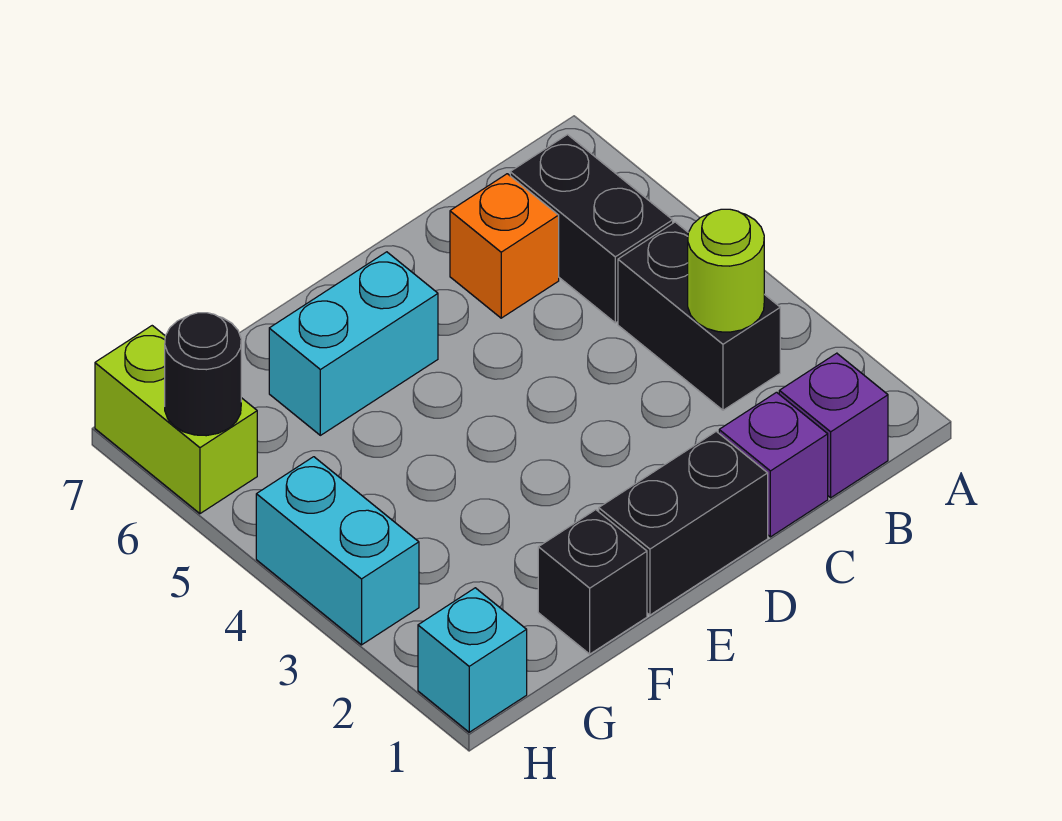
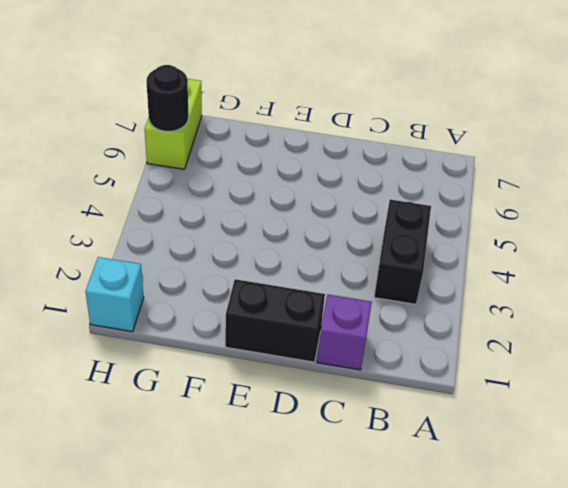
none -> purple brick B1 level 1
none -> black brick B5:B6 level 1
none -> orange brick C6 level 1

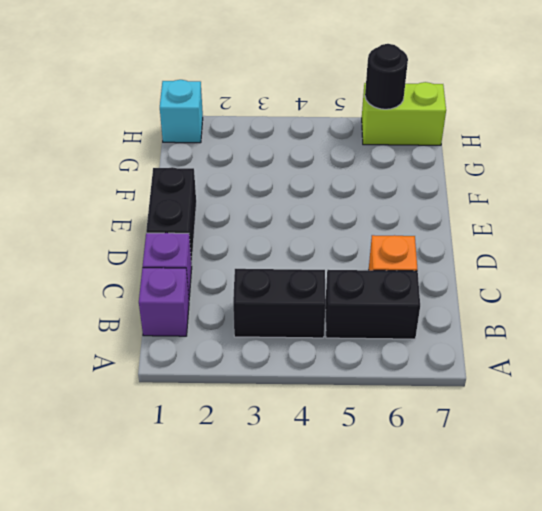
none -> cyan brick E6:F6 level 1
none -> black brick F1 level 1
none -> cyan brick H3:H4 level 1

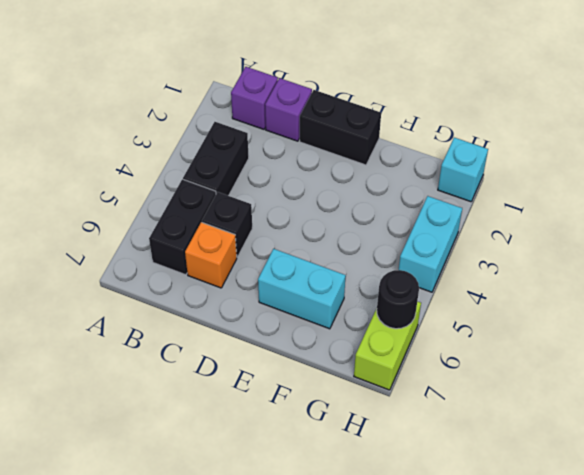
black brick C5 level 1 -> black brick F1 level 1
none -> lime round brick B3 level 2

